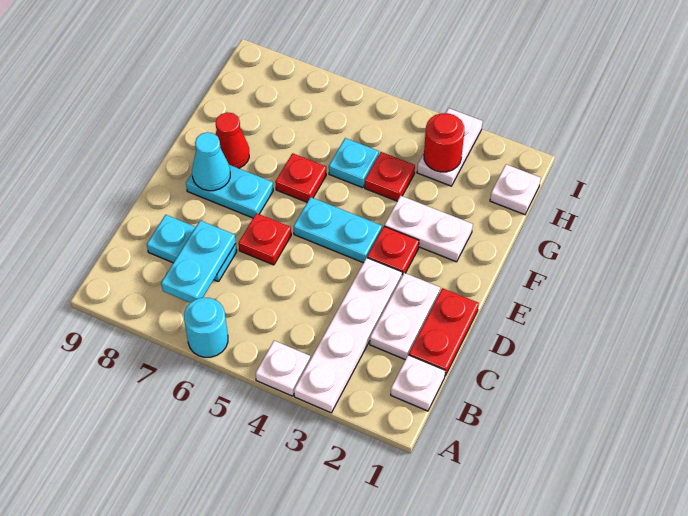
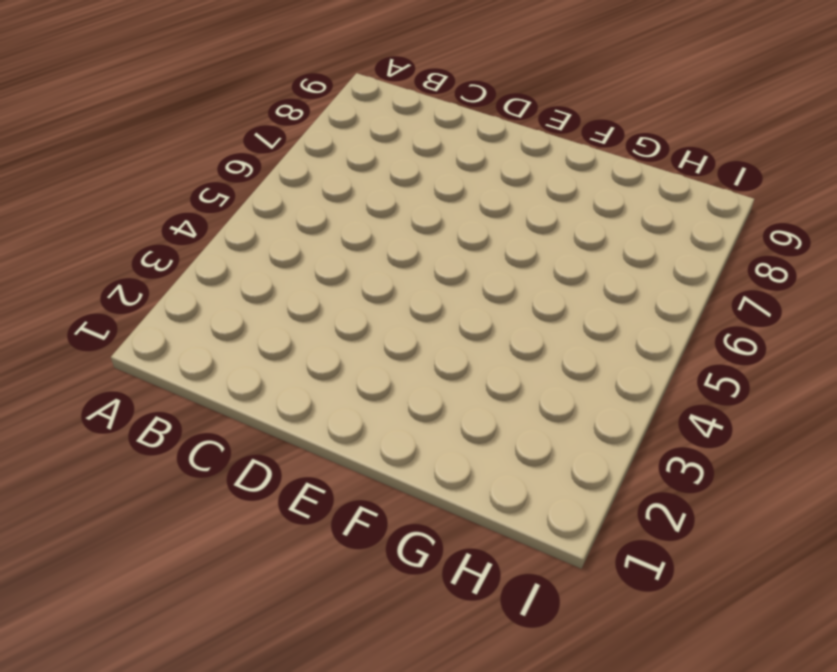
none -> white plate A3:D3 level 1
none -> white plate A4 level 1
none -> cyan round brick A6 level 1

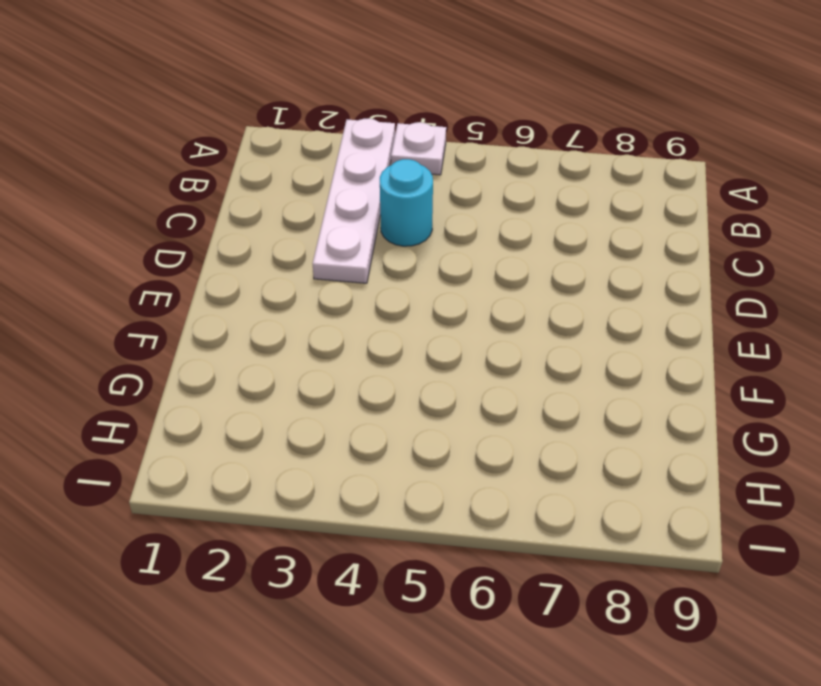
cyan round brick C4 level 1 -> cyan round brick A6 level 1
none -> white plate B1 level 1
none -> red plate C1:D1 level 1
none -> white plate C2:D2 level 1

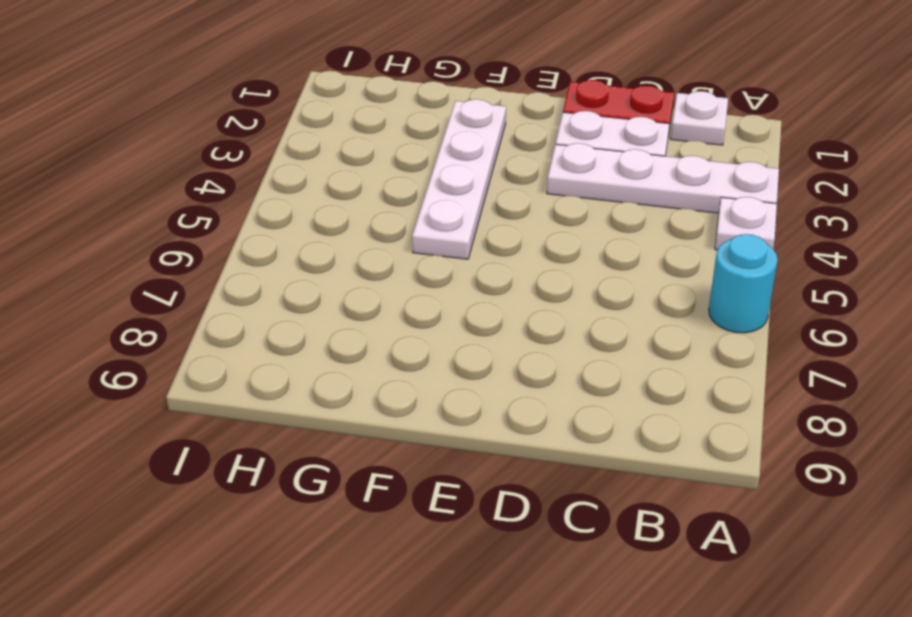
white plate F2:F5 level 1 -> white plate F2:F3 level 1
none -> cyan plate C7:C8 level 1
none -> red plate D6 level 1
none -> red plate E3 level 1

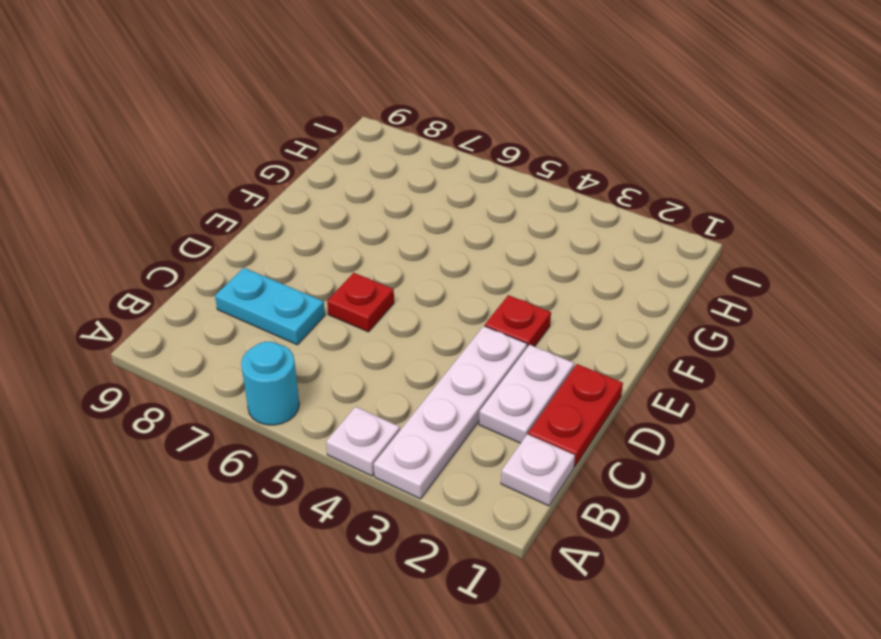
none -> cyan plate E4:E5 level 1
none -> cyan plate E7:E8 level 1
none -> white plate F2:F3 level 1

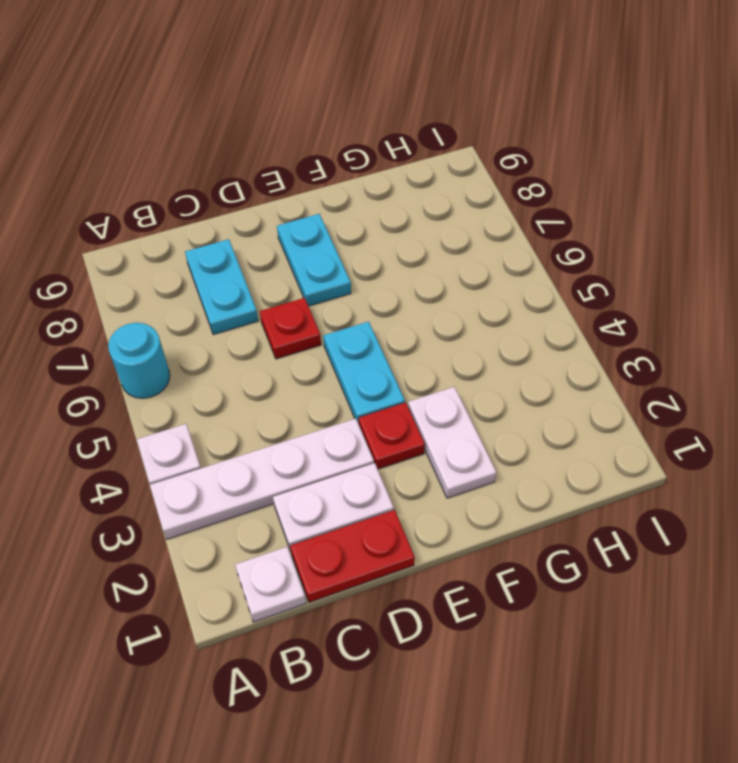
none -> red plate F6 level 1
none -> red cone F8 level 1
none -> red plate G4 level 1

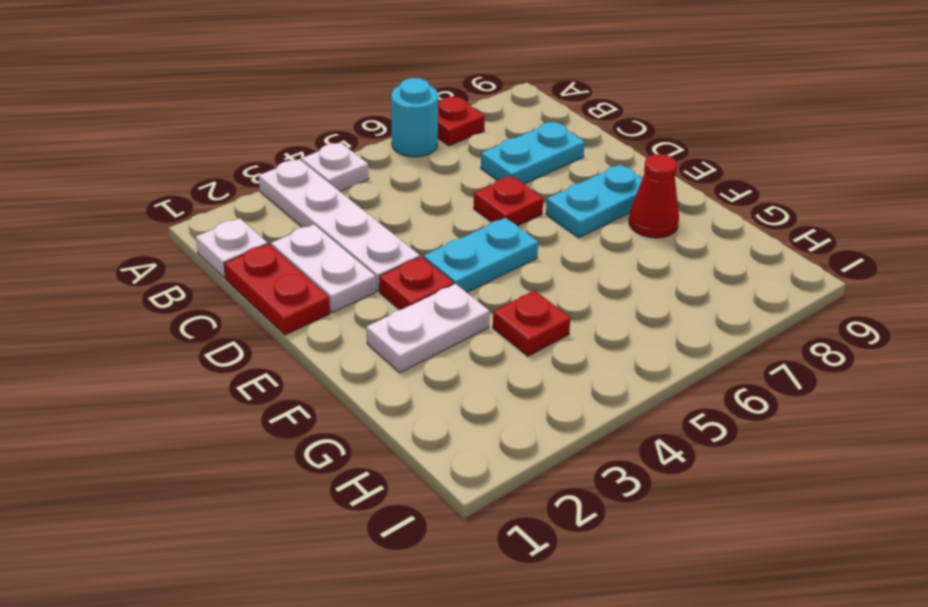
red plate A7 level 1 -> red plate F6 level 1
none -> cyan plate G5 level 1
none -> white plate H1 level 1
none -> white plate H3:I3 level 1

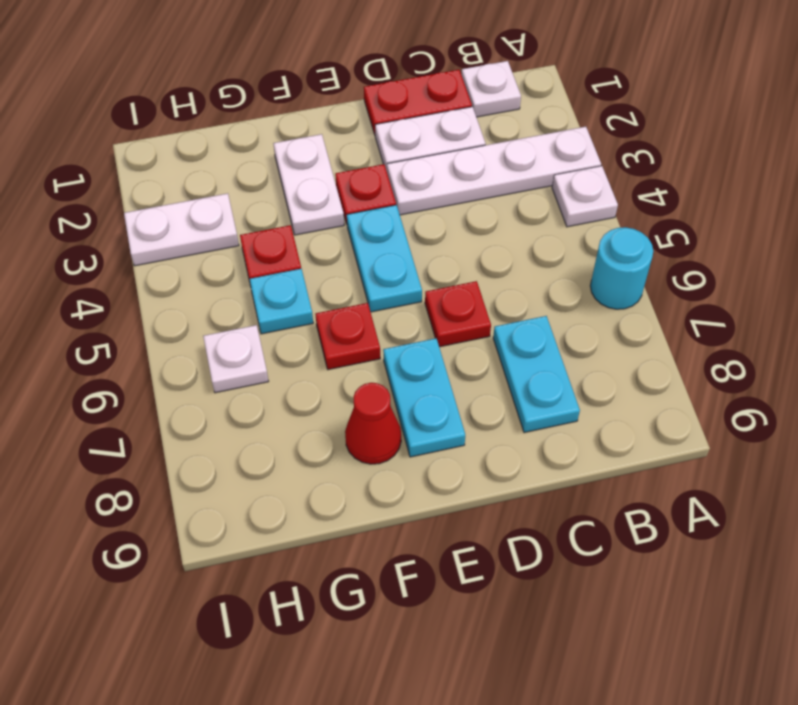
white plate H6 level 1 -> white plate H1 level 1
none -> cyan plate B7:C7 level 2
none -> cyan cone E8 level 2
none -> red round brick H3 level 2

